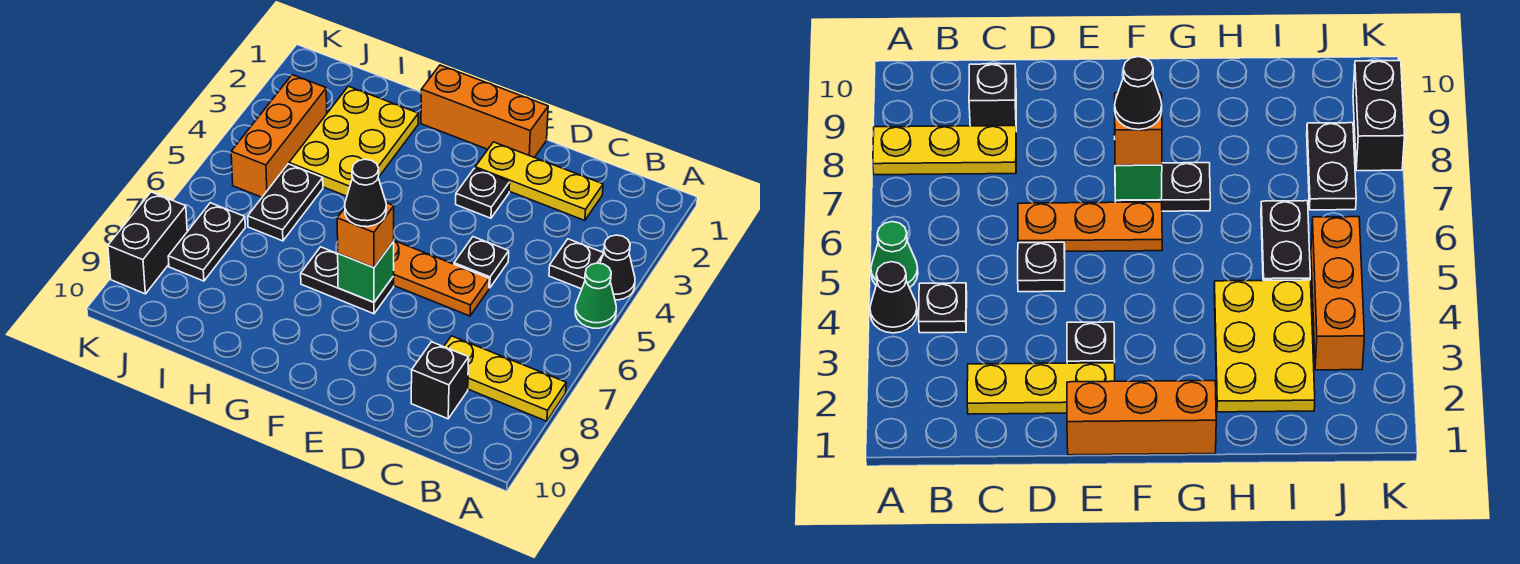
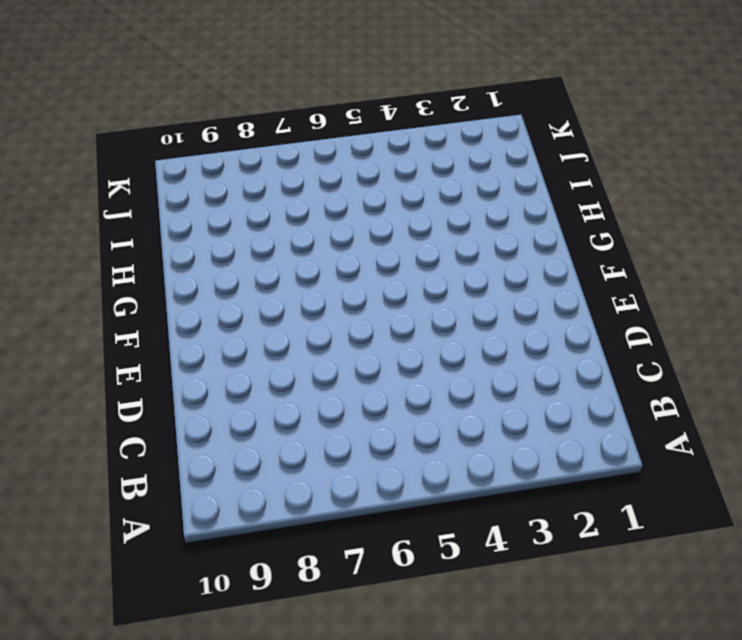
none -> black cone A4 level 1
none -> green cone A5 level 1
none -> yellow plate A8:C8 level 1

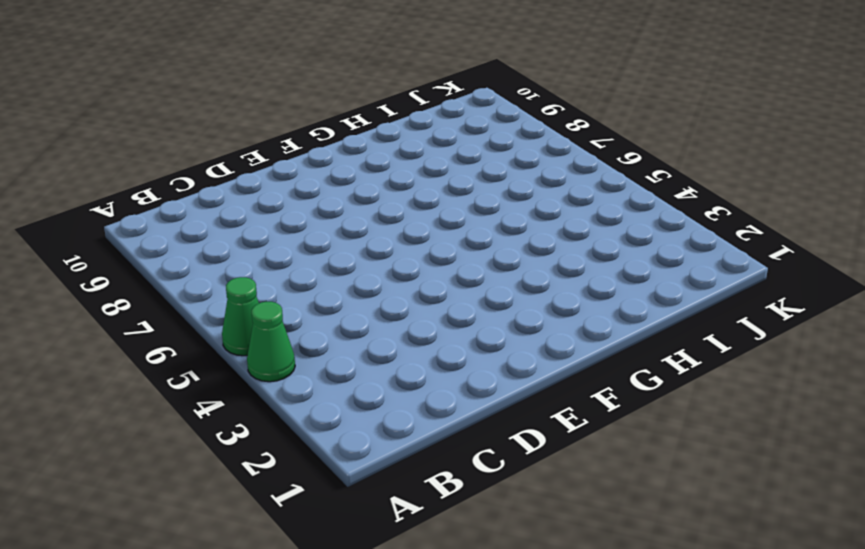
green cone A4 level 1 -> black cone A4 level 1
none -> yellow plate A8:C8 level 1
none -> black plate B4 level 1
none -> yellow plate C2:E2 level 1

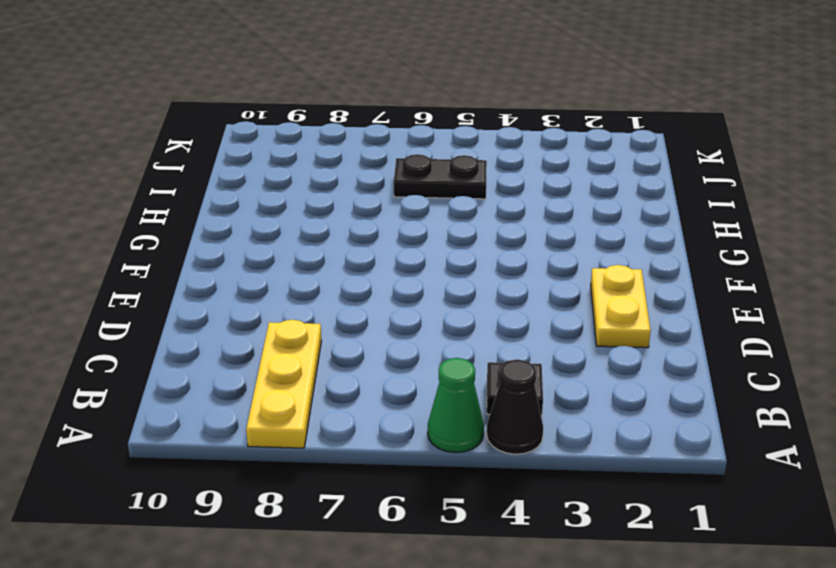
yellow plate D2:E2 level 1 -> yellow plate C2:E2 level 1
none -> black brick C9 level 1
none -> black plate D5 level 1
none -> orange plate D6:F6 level 1

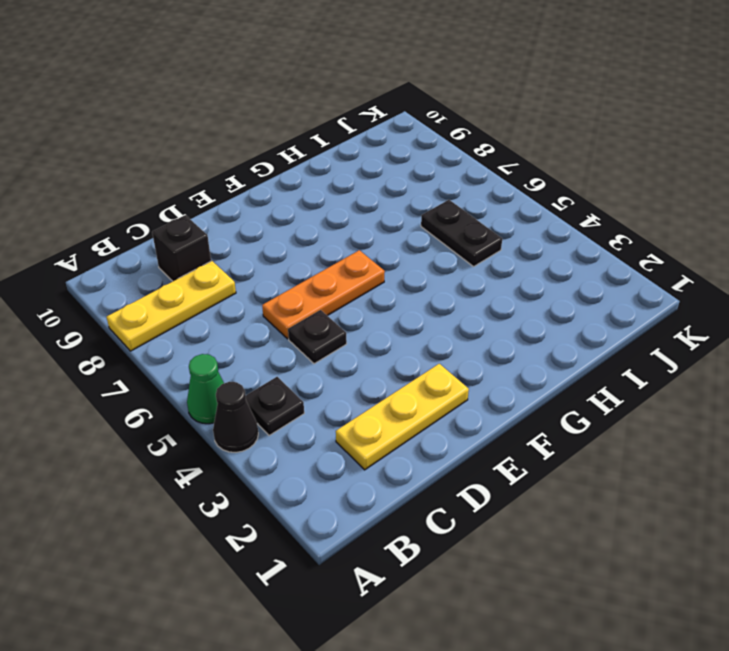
none -> orange brick E1:G1 level 1
none -> black plate E3 level 1
none -> black plate F7:G7 level 1

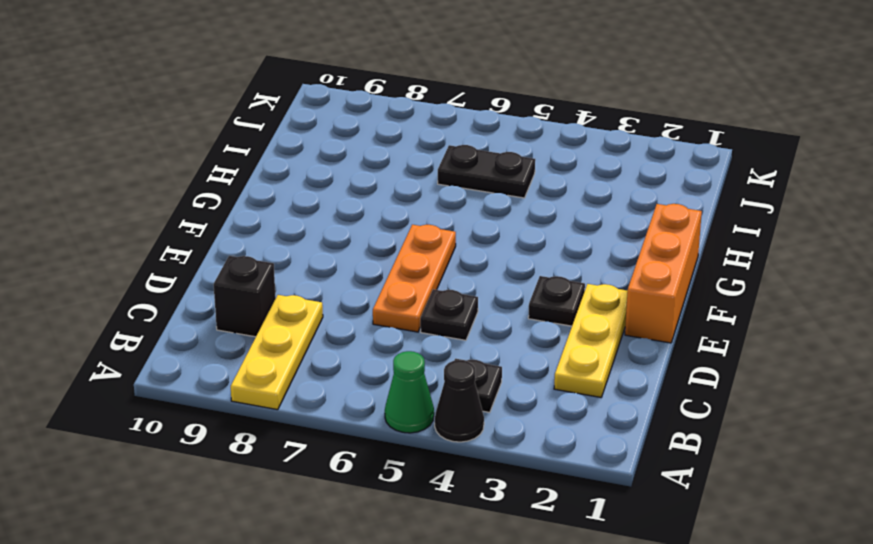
none -> black plate F7:G7 level 1
none -> yellow plate H2:I4 level 1
none -> orange brick J3:J5 level 1

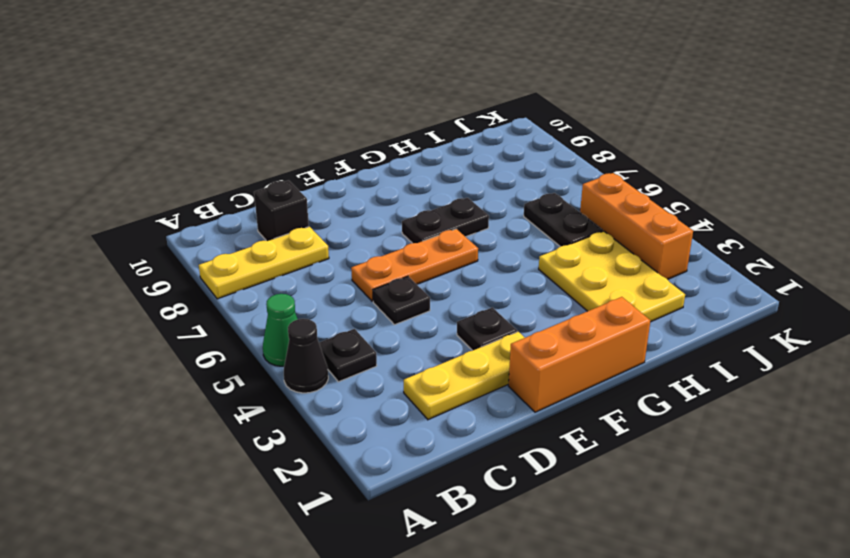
none -> black plate J7:J8 level 1
none -> black brick K8:K9 level 1
none -> green brick F7 level 2

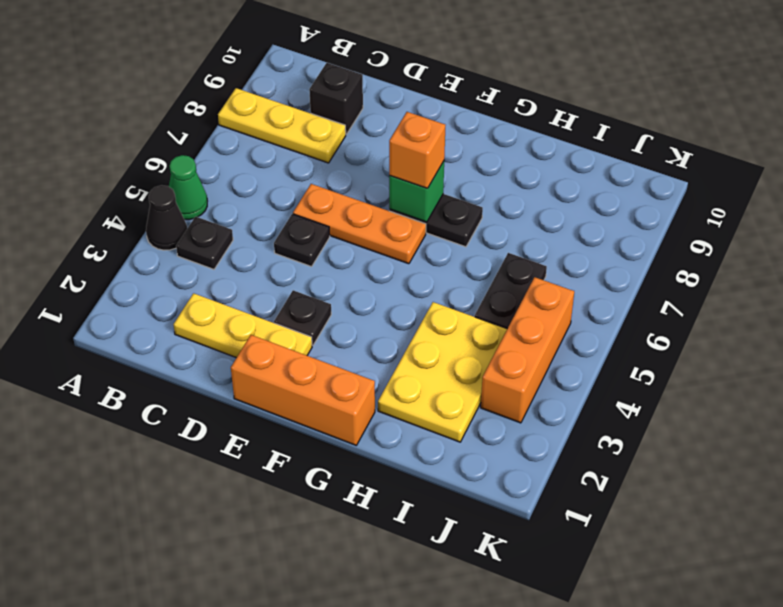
none -> black plate J7:J8 level 1
none -> black brick K8:K9 level 1
none -> black cone F7 level 4

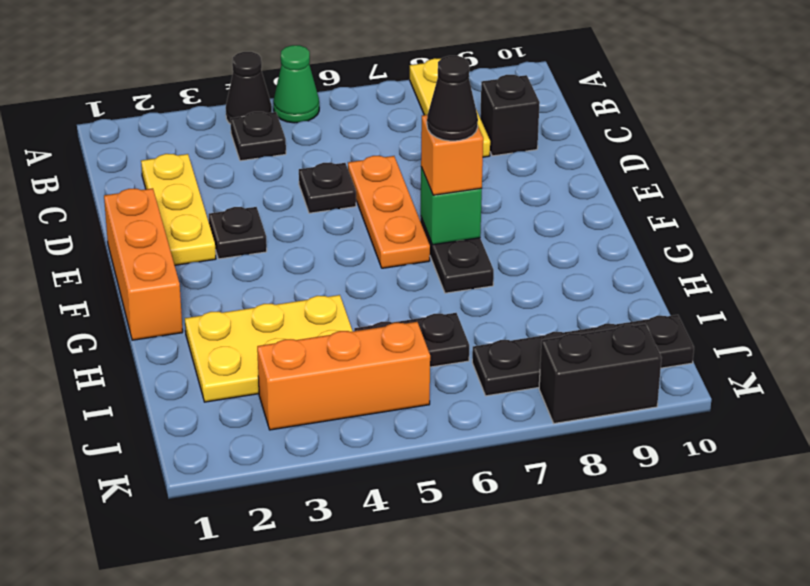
black plate J7:J10 level 1 -> black plate J7:J8 level 1

